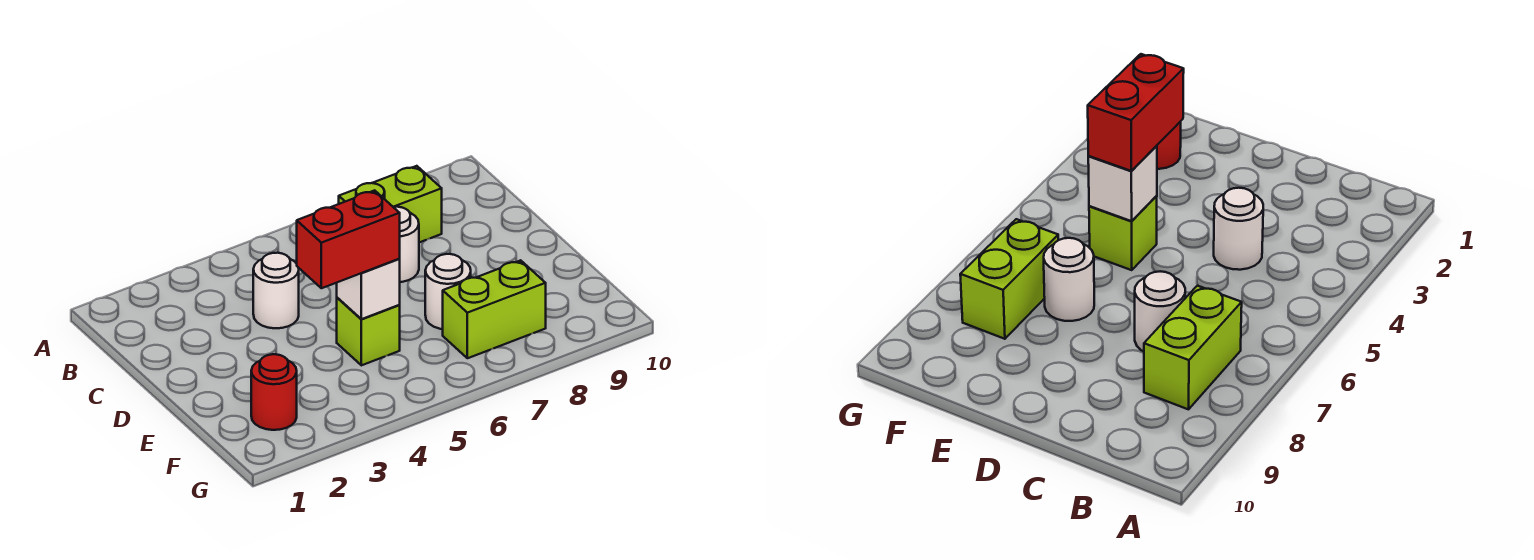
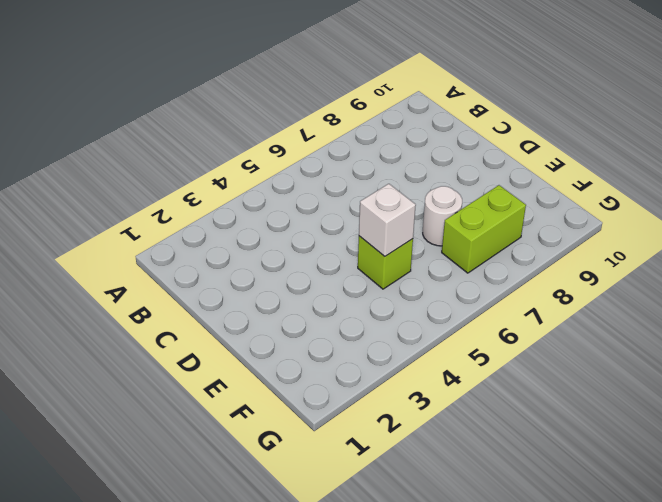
none -> lime brick B7:B8 level 1
none -> white round brick C4 level 1

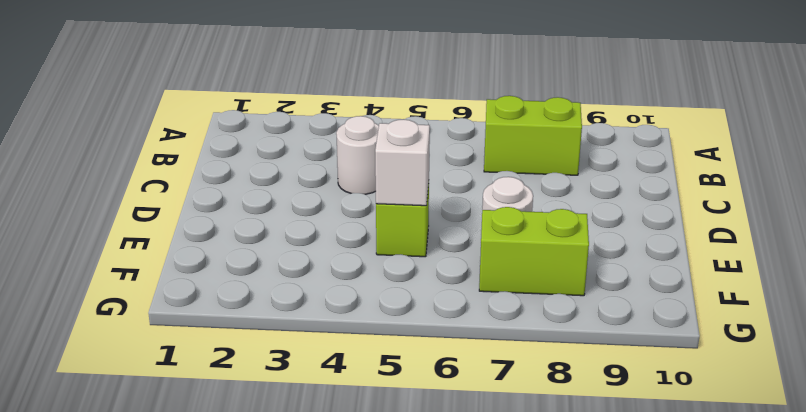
none -> white round brick C7 level 1
none -> red round brick F2 level 1

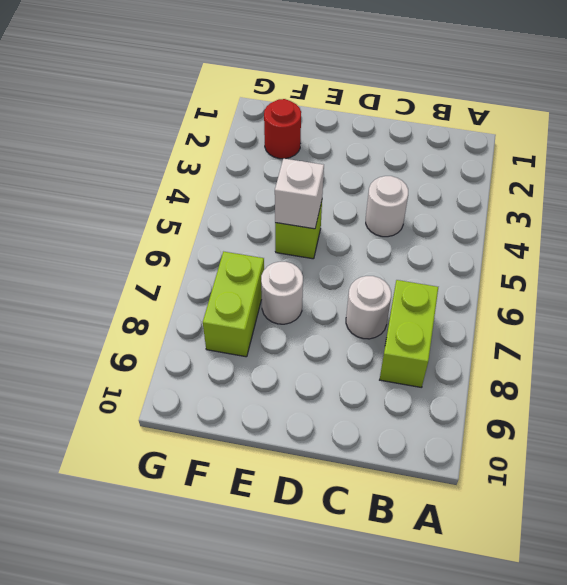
none -> red brick E4:E5 level 3

